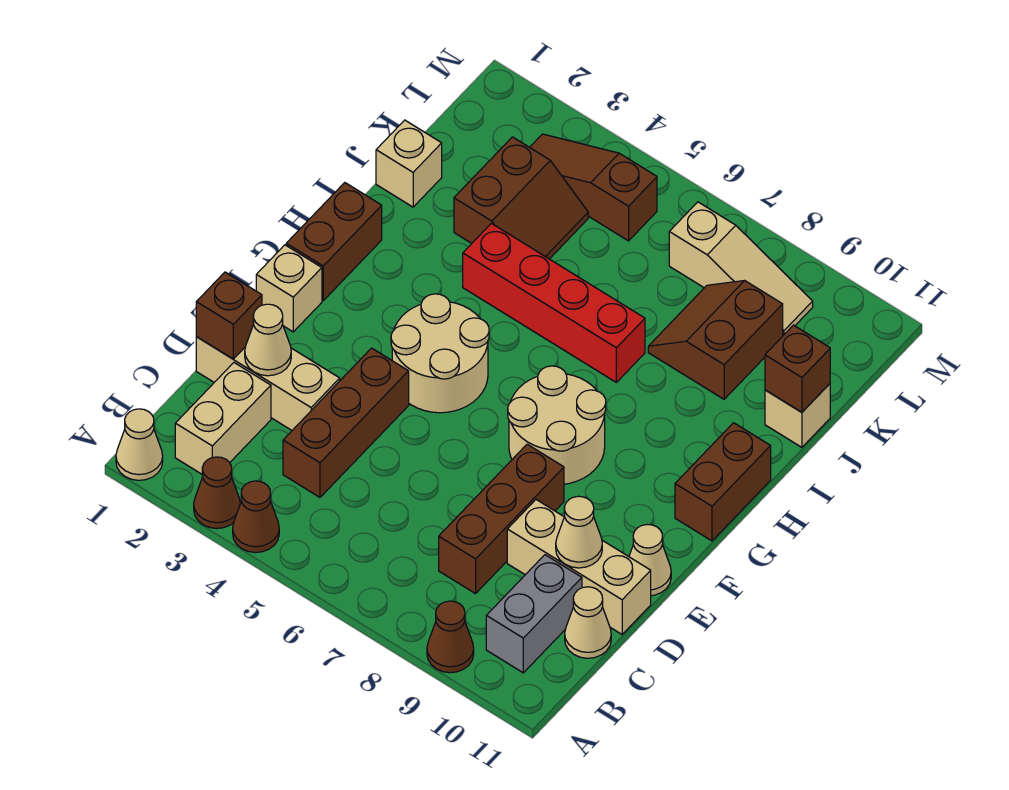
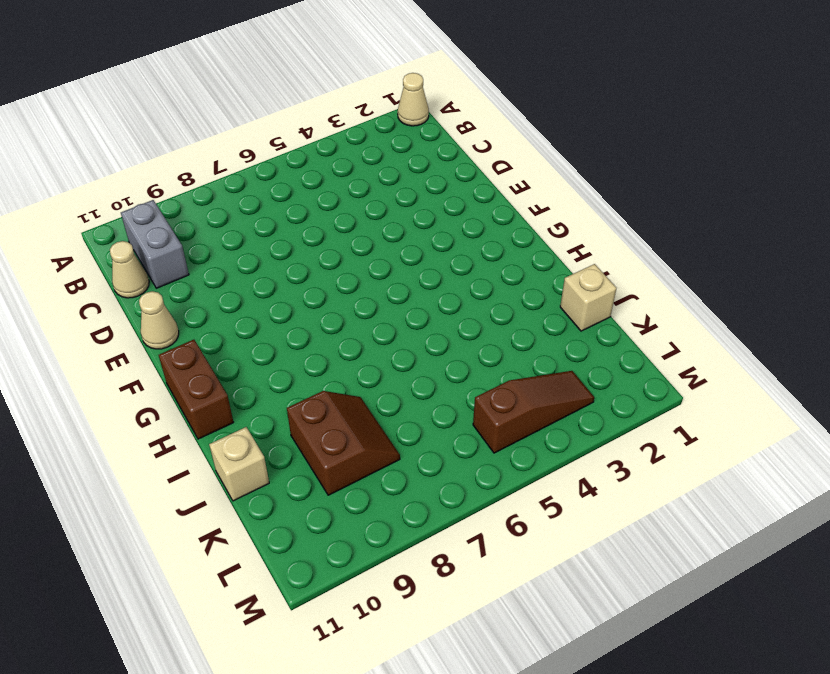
none -> brown cone A3 level 1
none -> brown cone A4 level 1
none -> brown cone A9 level 1

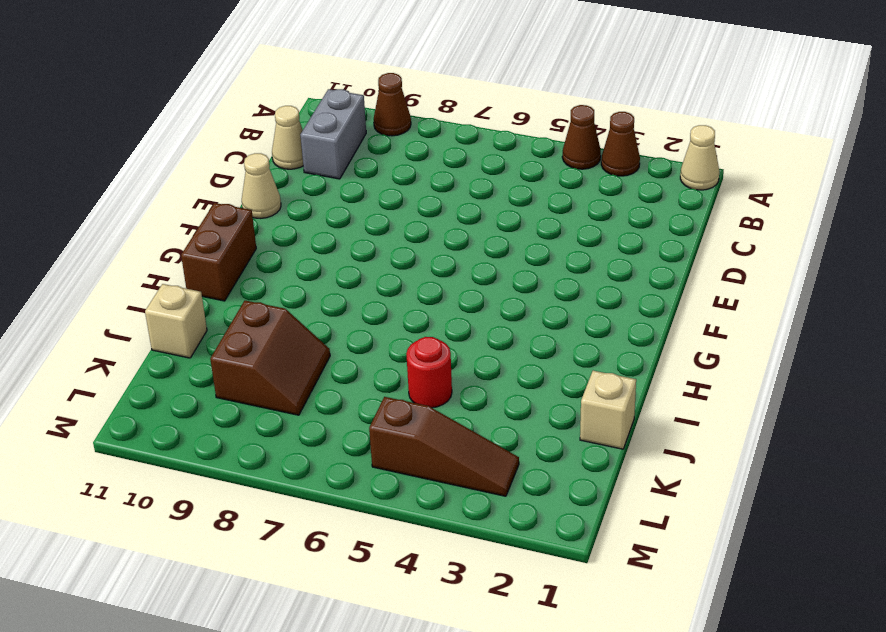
red round brick J5 level 1 -> none
none -> tan brick B2:C2 level 1
none -> brown brick C4:E4 level 1
none -> brown brick C8:E8 level 1

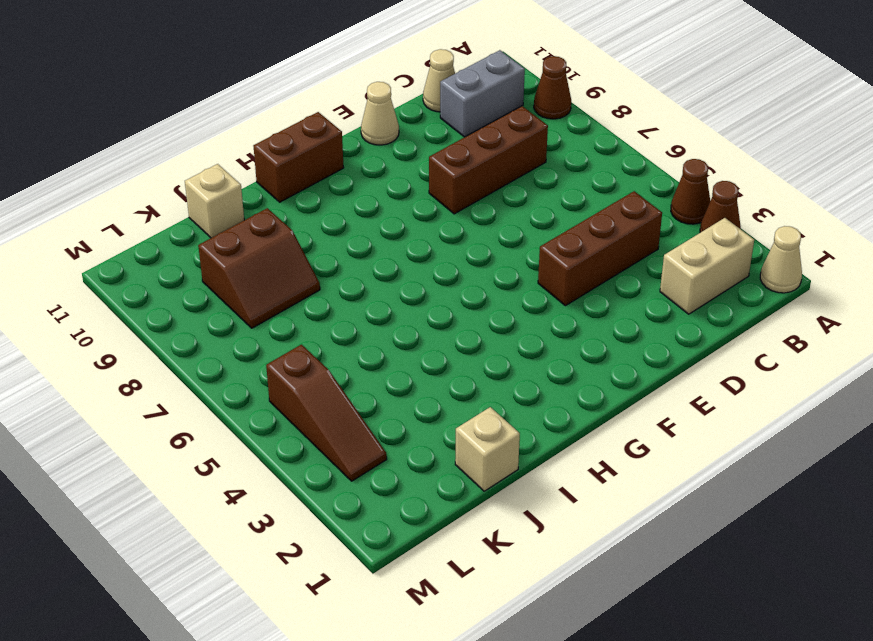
none -> tan brick D1:D3 level 1
none -> tan brick D9:D11 level 1
none -> tan brick F1 level 1

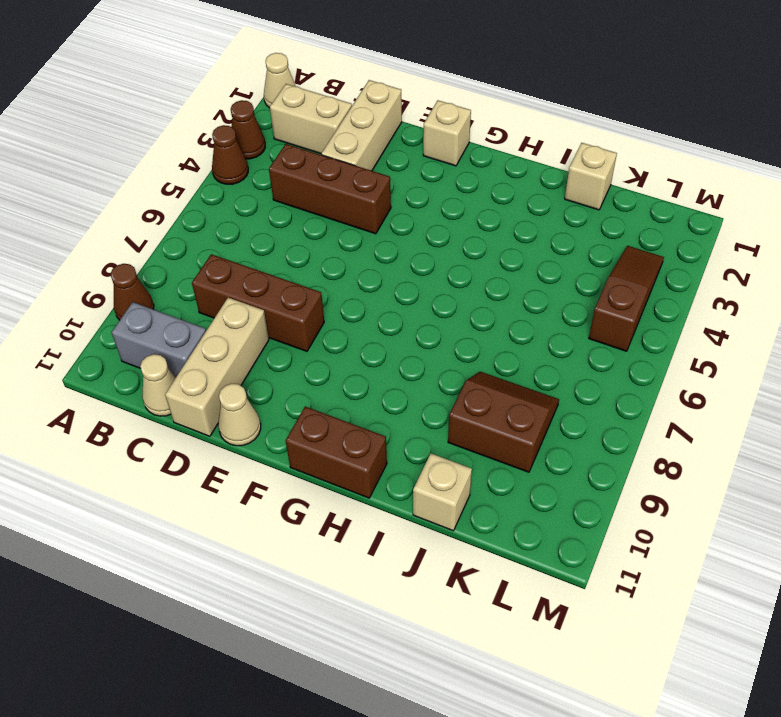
none -> tan round brick F4:G5 level 1
none -> tan round brick F7:G8 level 1
none -> brown brick G1:H1 level 1

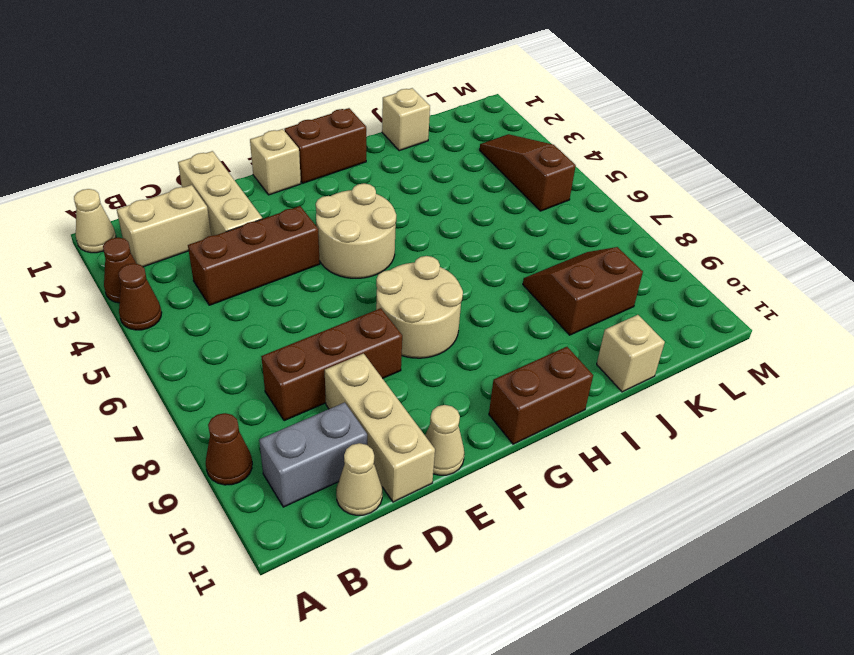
none -> red brick I4:I7 level 1
none -> brown slope J3:K4 level 1 top 3
none -> tan slope L7:L9 level 1 top 7

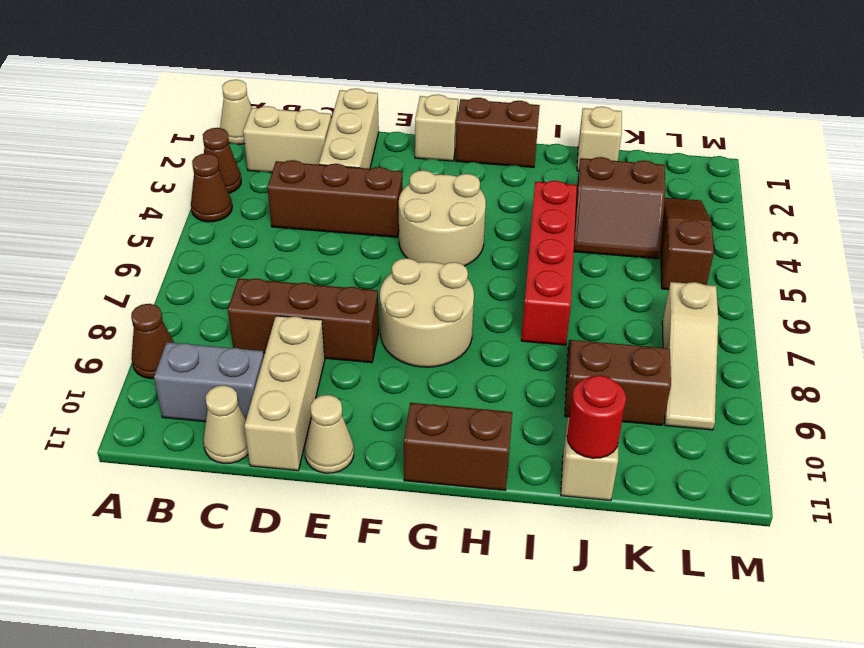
red round brick J11 level 2 -> brown brick J11 level 2
none -> brown brick D1 level 2
none -> tan cone D2 level 2
none -> tan cone D10 level 2

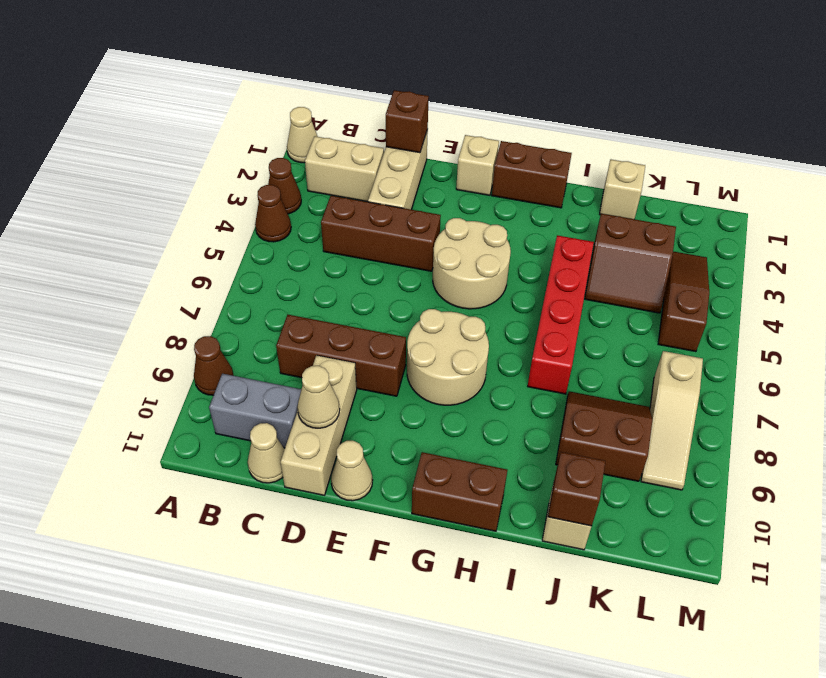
none -> tan cone D2 level 2

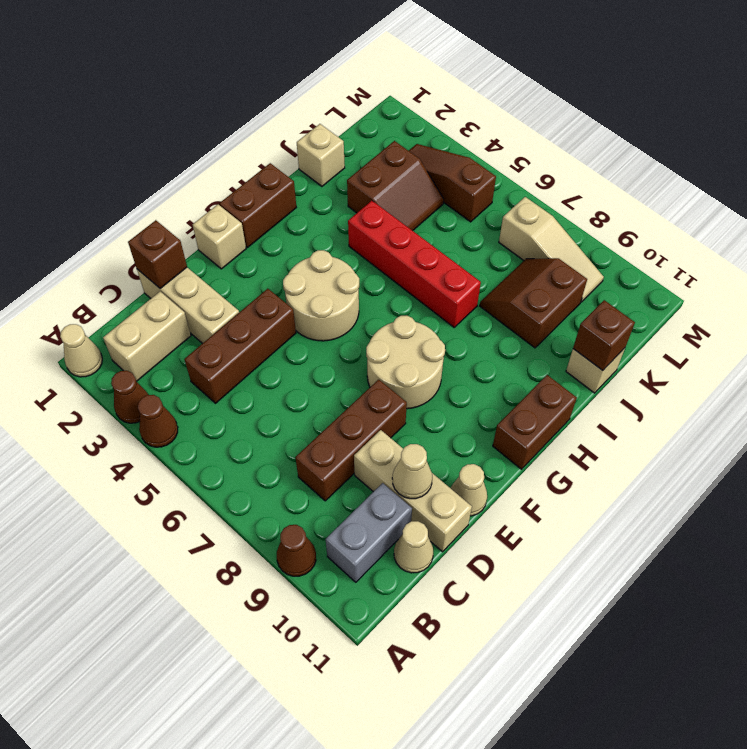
none -> tan cone D2 level 2

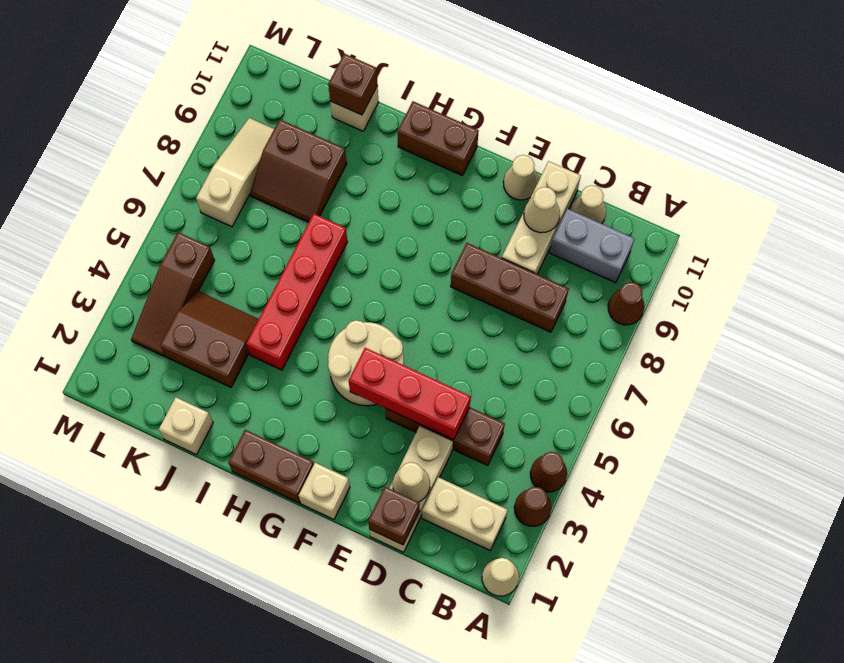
red brick D4:F4 level 2 -> none
none -> tan round brick F7:G8 level 1

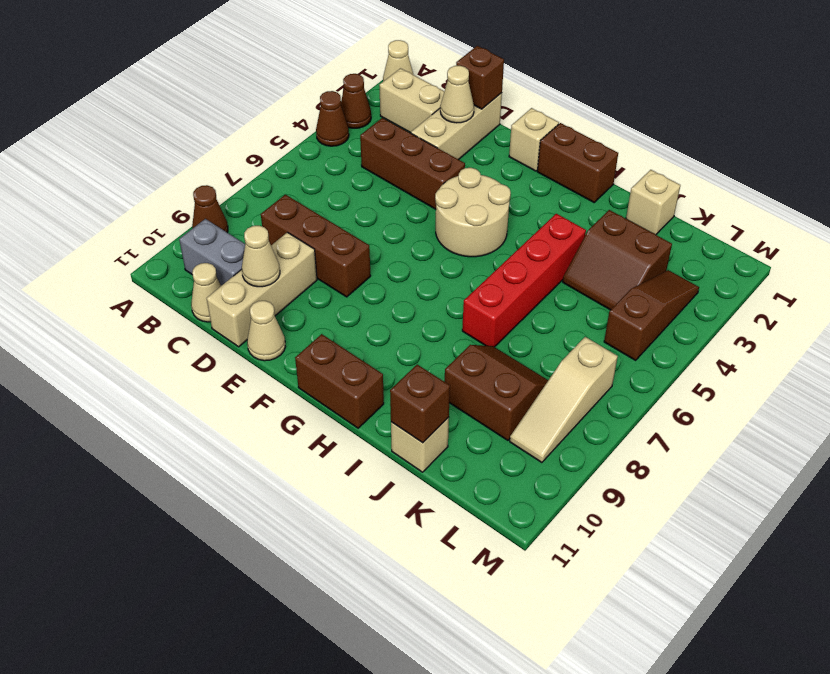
none -> tan round brick F7:G8 level 1

